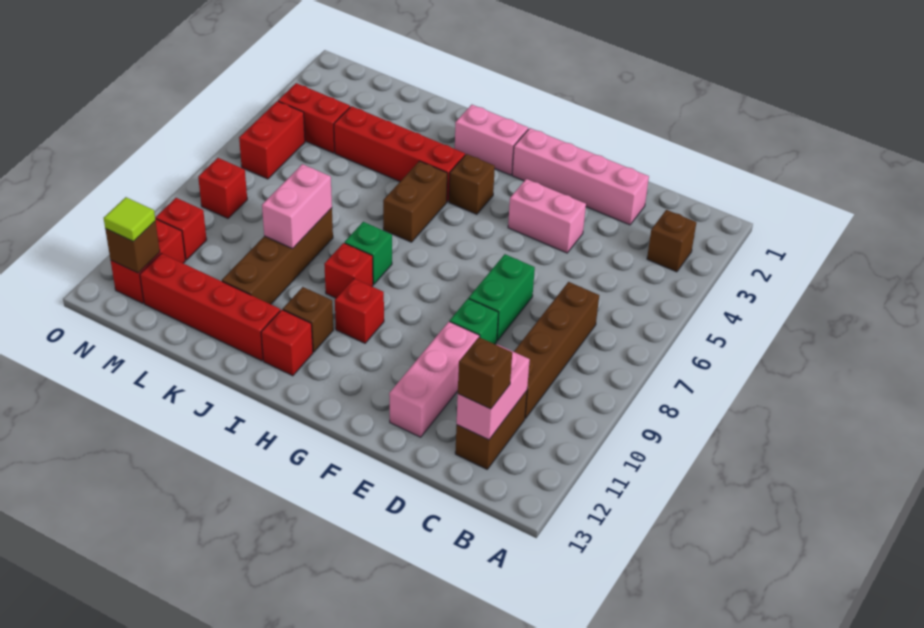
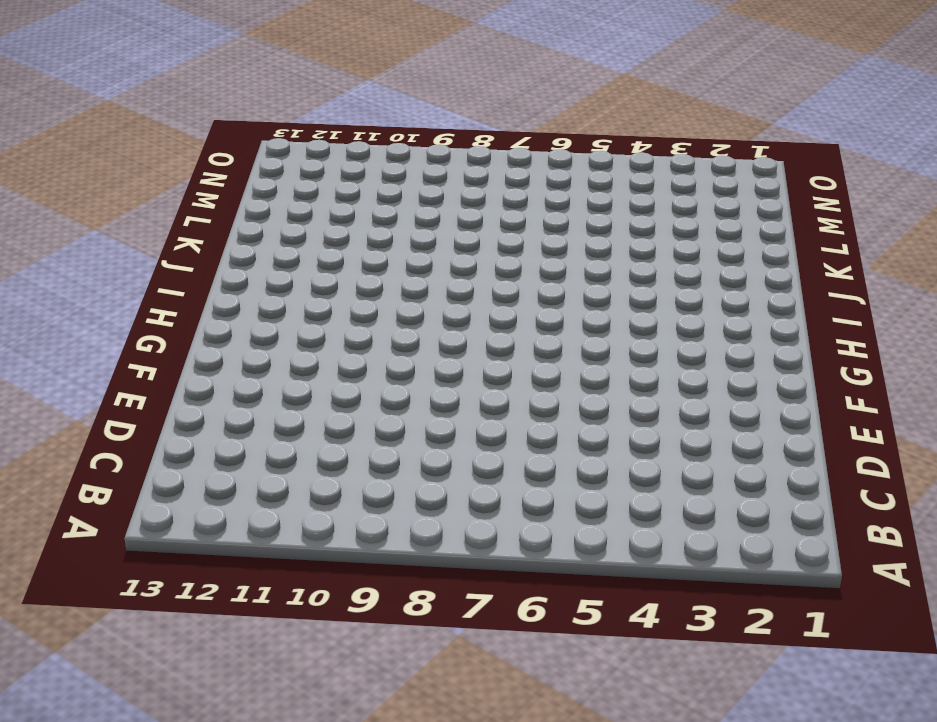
none -> brown brick B3 level 1
none -> brown brick C7:C10 level 1
none -> brown brick C11:C12 level 1

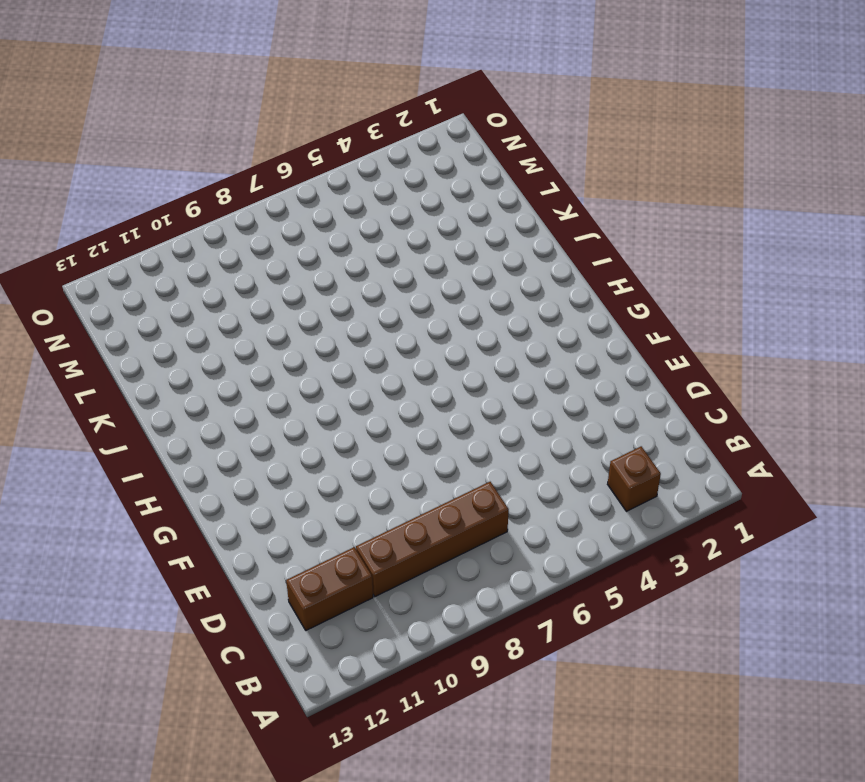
none -> pink brick D2:G2 level 1
none -> pink brick E4:F4 level 1
none -> green brick E7:E8 level 1

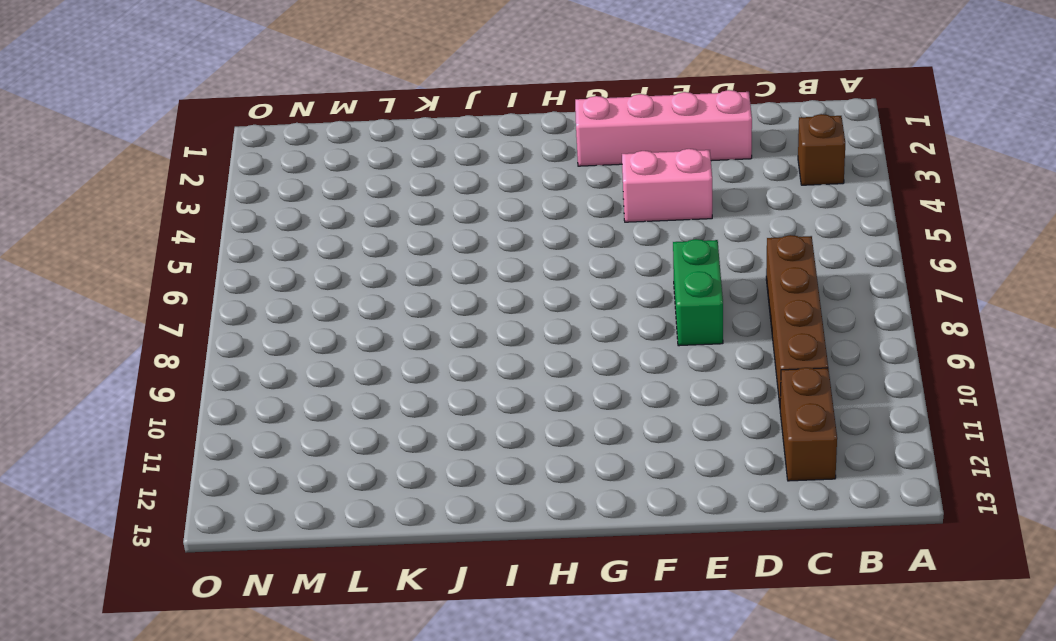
none -> green brick E9 level 1
none -> pink brick E10:E12 level 1
none -> pink brick H2:I2 level 1

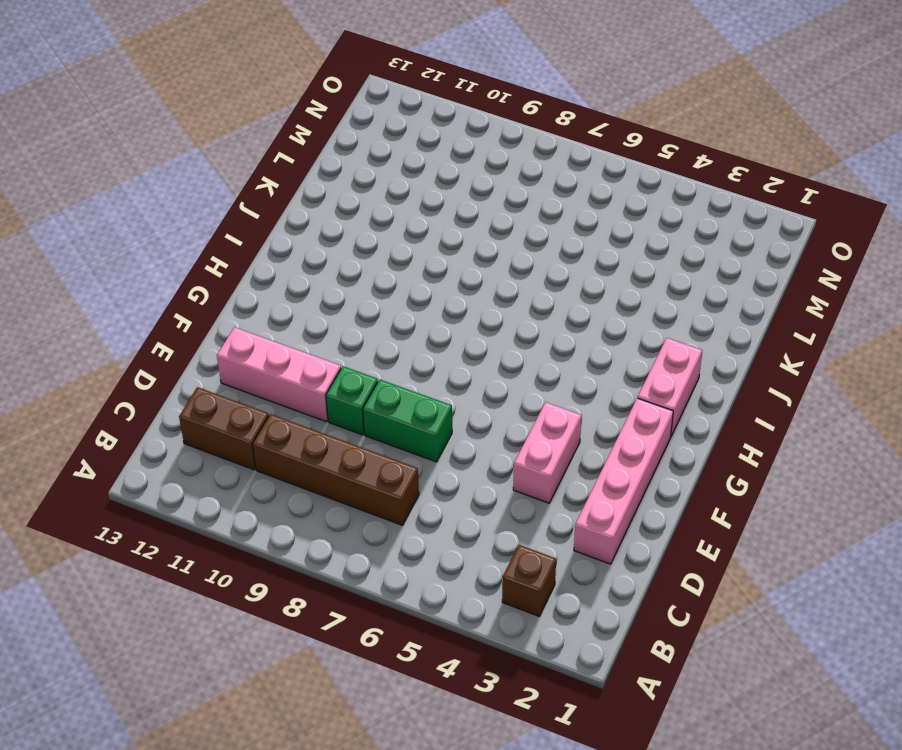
none -> brown brick H4 level 1
none -> red brick H10 level 1
none -> red brick I4:L4 level 1

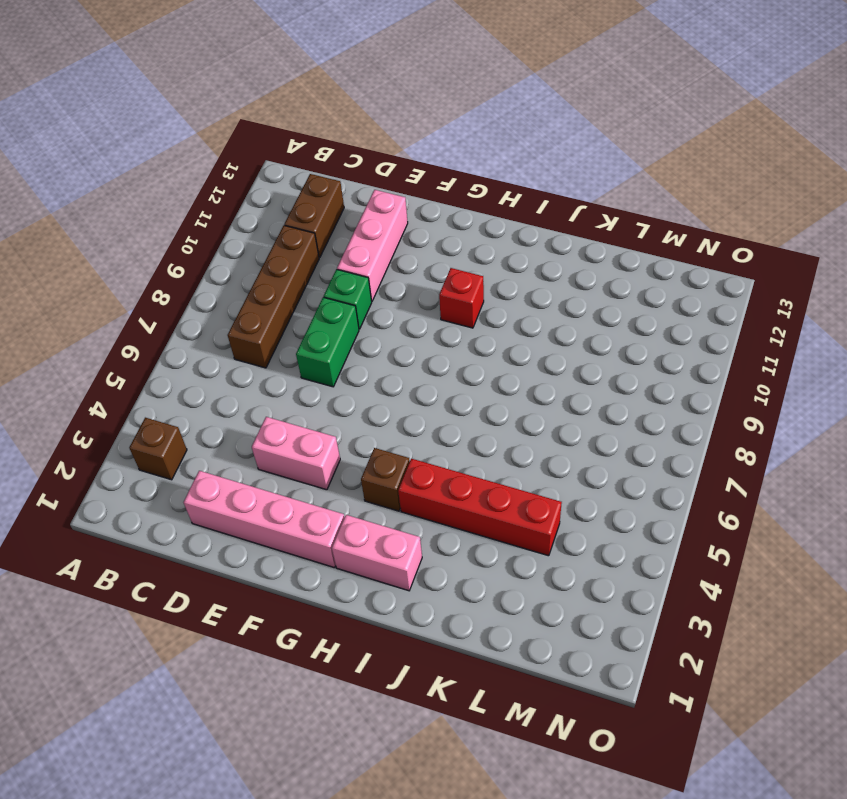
none -> brown brick I5:I6 level 1
none -> green brick I8 level 1
none -> red brick I9 level 1

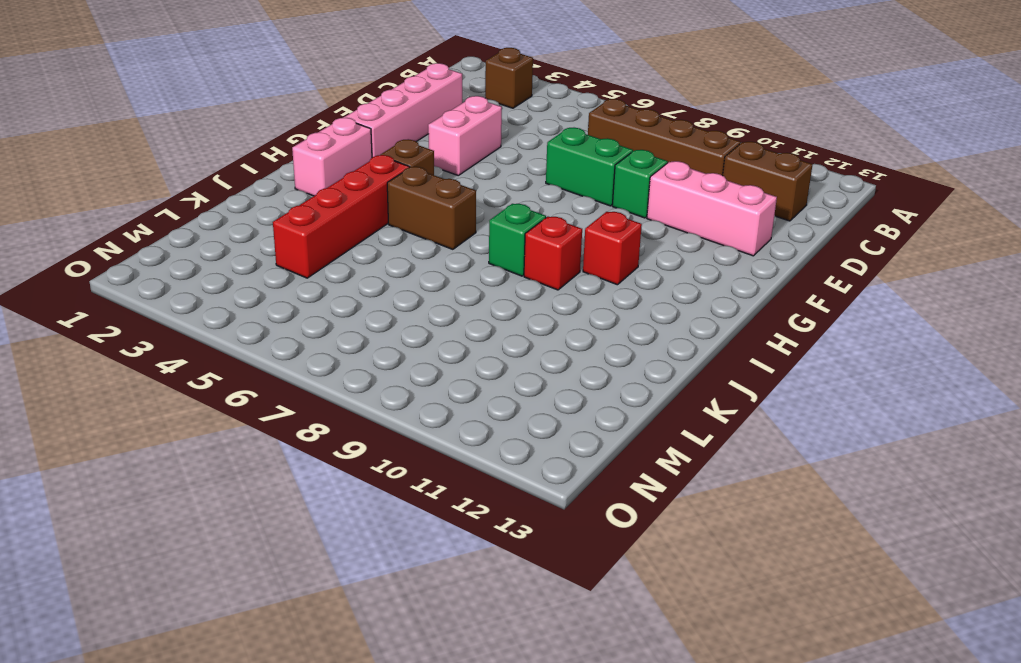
none -> brown brick I11 level 1
none -> red brick I12 level 1
none -> red brick J12:M12 level 1

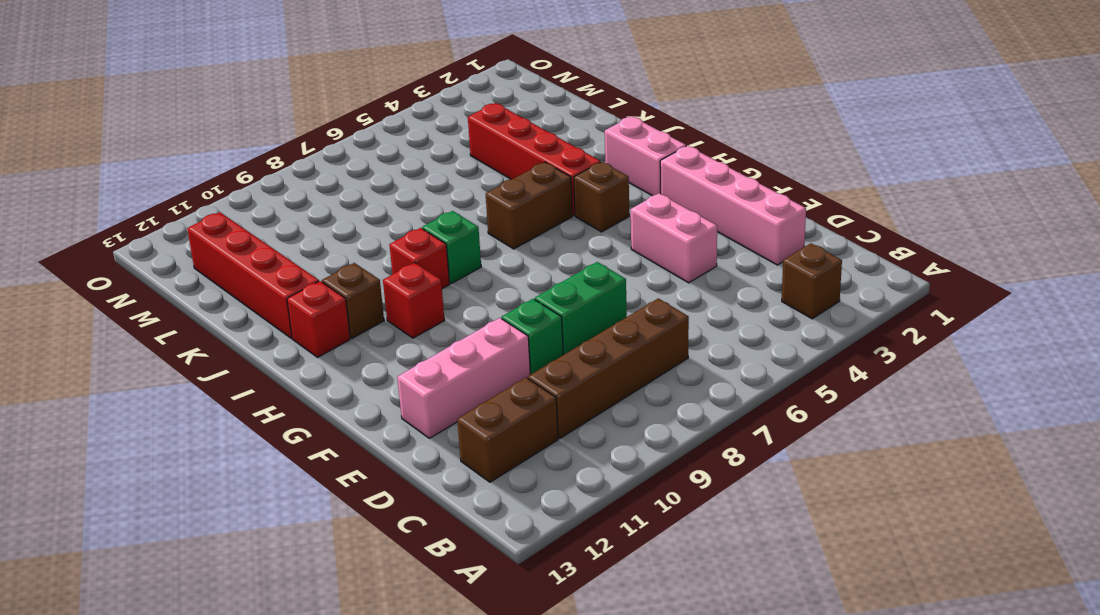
none -> brown brick K8:K11 level 1
none -> red brick M4:N4 level 1
none -> red brick N5:N6 level 1

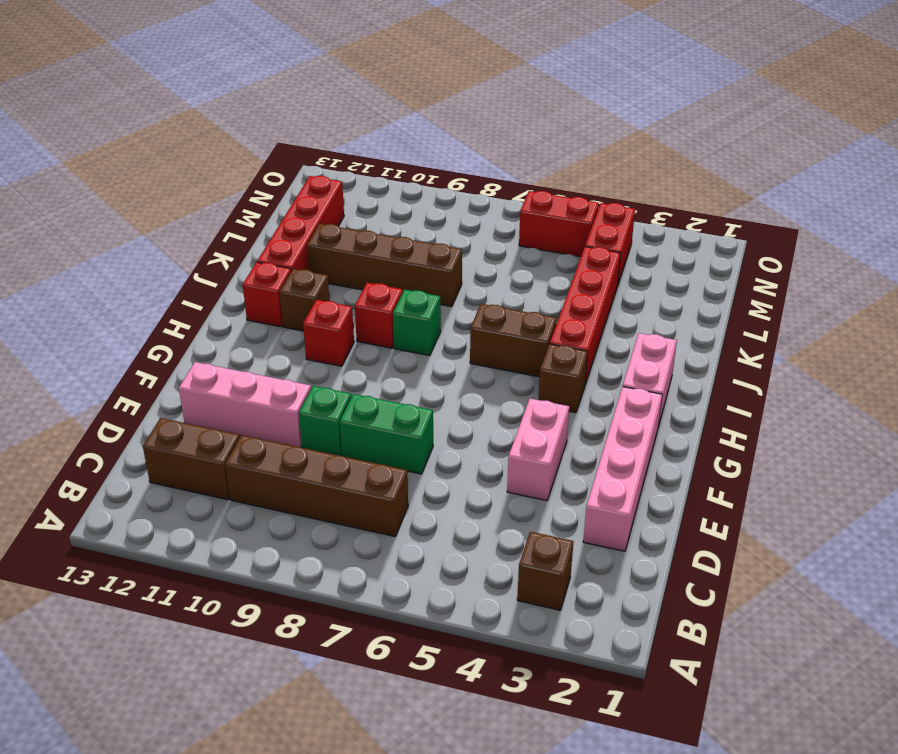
none -> red brick N8 level 1
none -> red brick N10 level 1
none -> red brick N11:N12 level 1

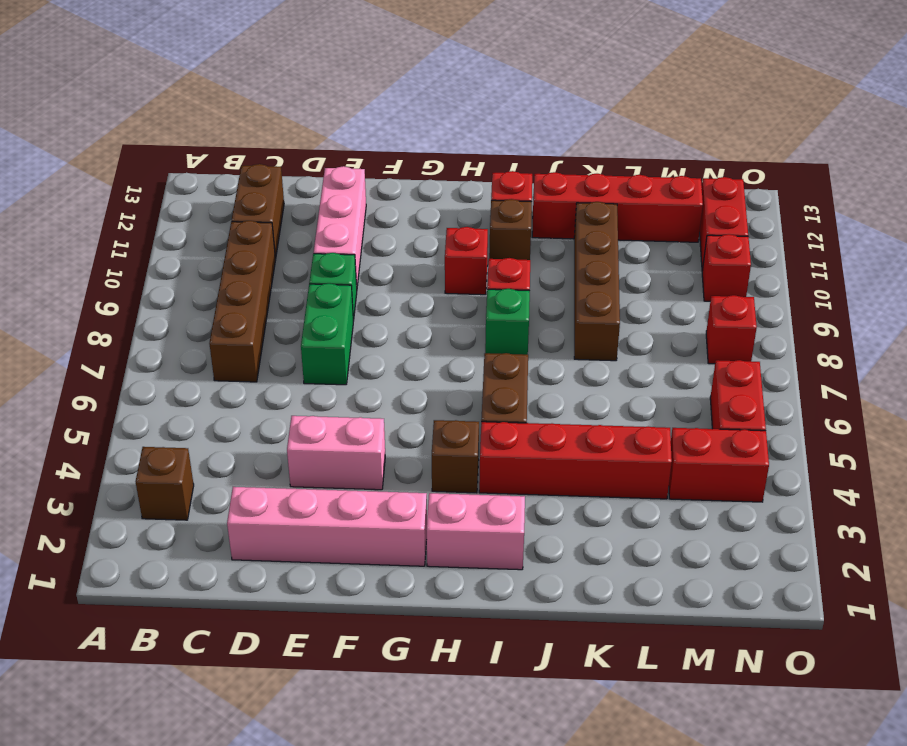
none -> pink brick C11:C12 level 2
none -> pink brick K8:K9 level 2
none -> brown brick N12 level 2

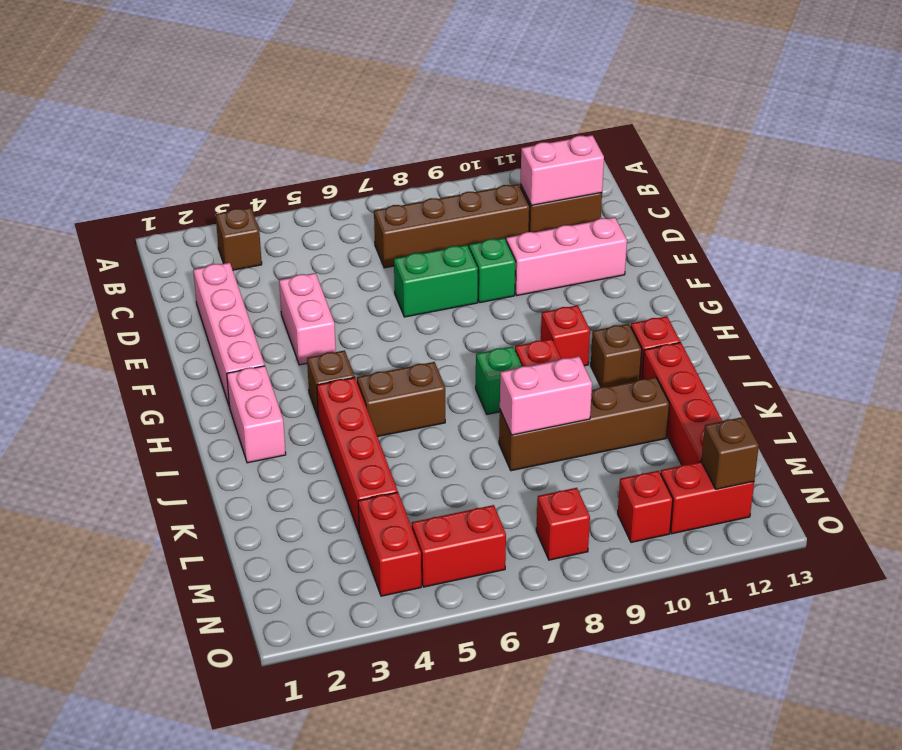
none -> brown brick C12 level 3
none -> lime tile N12 level 3

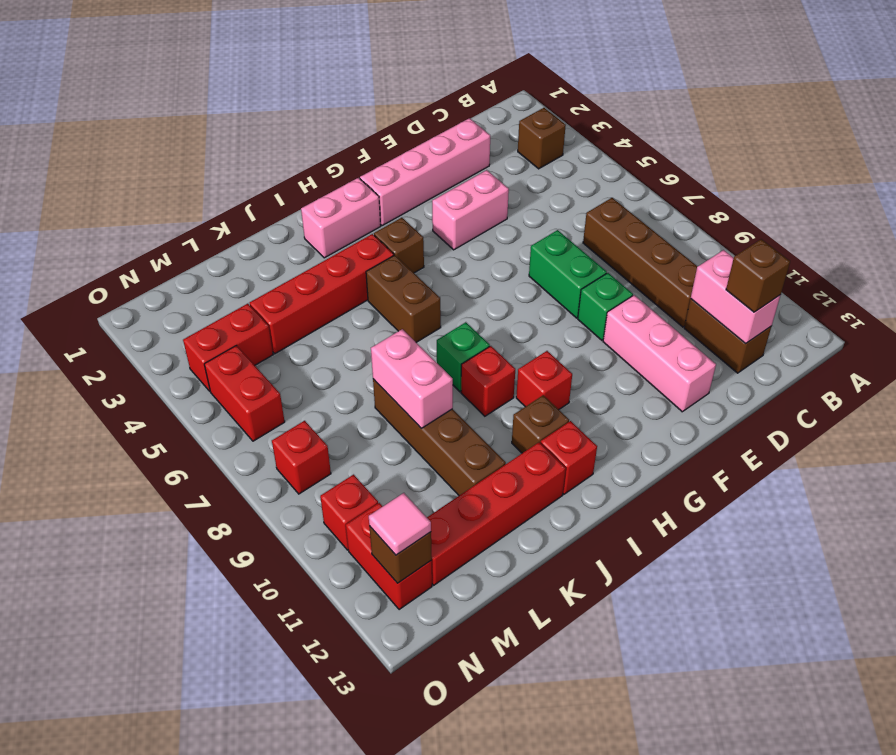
pink tile N12 level 3 -> lime tile N12 level 3

